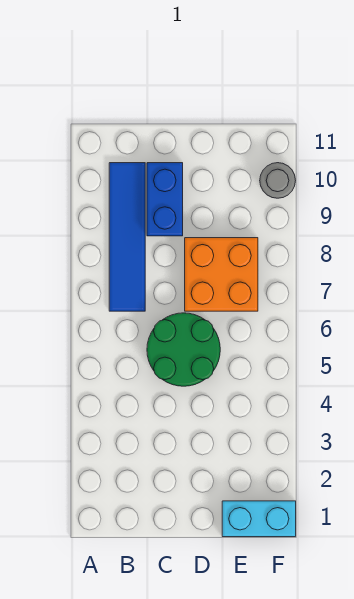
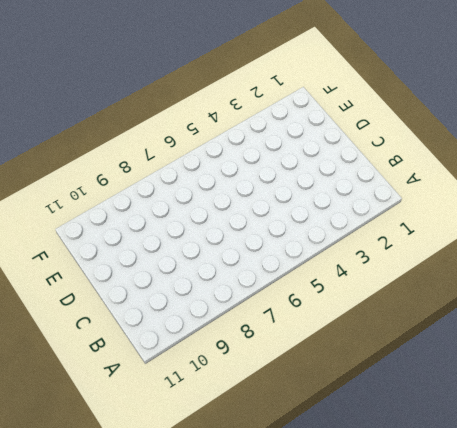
none -> blue tile B7:B10 level 1
none -> green round brick C5:D6 level 1

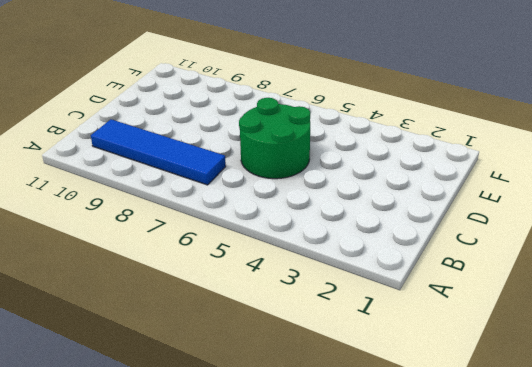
none -> blue brick C9:C10 level 1
none -> orange brick D7:E8 level 1

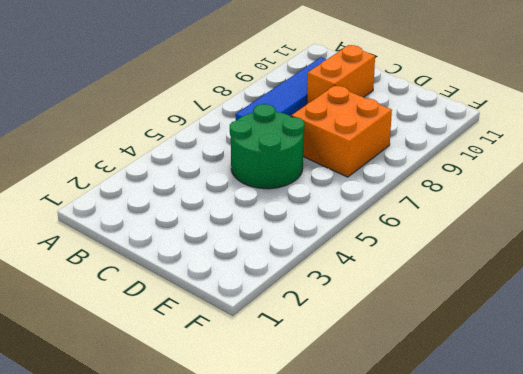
orange brick C9:C10 level 1 -> blue brick C9:C10 level 1
none -> cyan brick E1:F1 level 1
none -> grey round brick F10 level 1

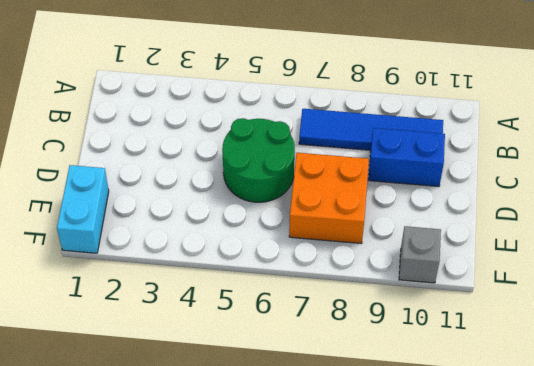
grey brick F10 level 1 -> grey round brick F10 level 1

